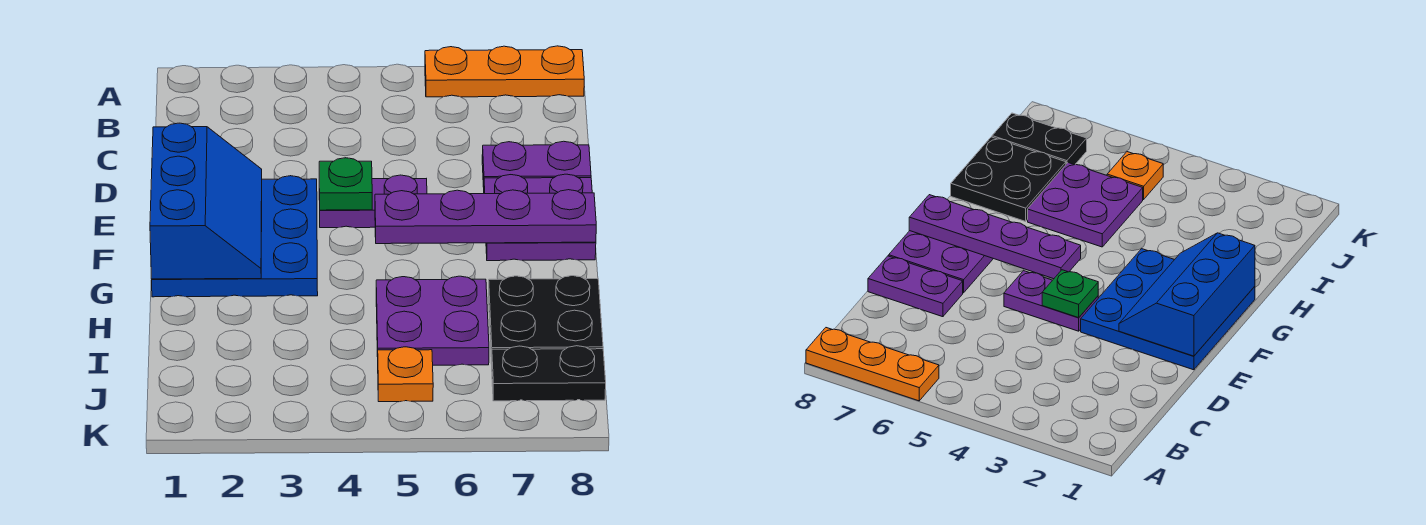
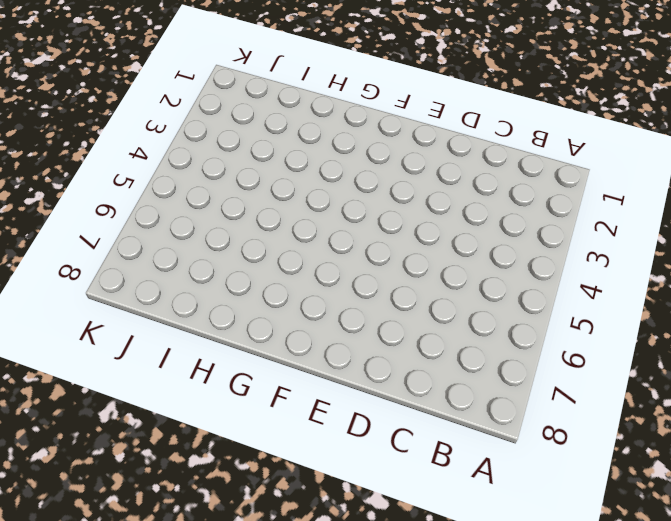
none -> orange plate A6:A8 level 1
none -> purple plate D7:D8 level 1
none -> blue plate E1:G3 level 1

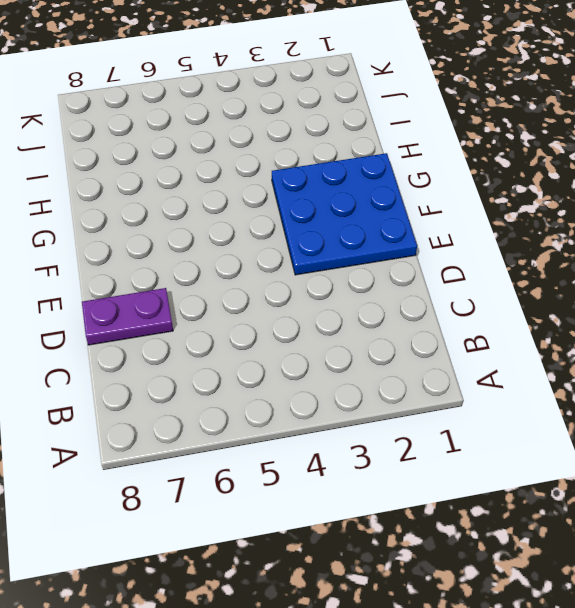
none -> orange plate A6:A8 level 1
none -> purple plate E4:E5 level 1
none -> purple plate E7:F8 level 1

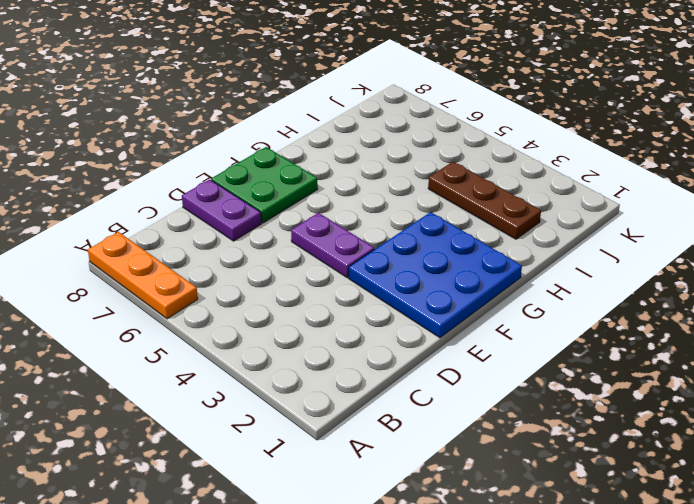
green plate E7:F8 level 1 -> purple plate E7:F8 level 1
brown plate I2:I4 level 1 -> none
none -> purple plate H5:I6 level 1
none -> black plate H7:I8 level 1
none -> orange plate J5 level 1

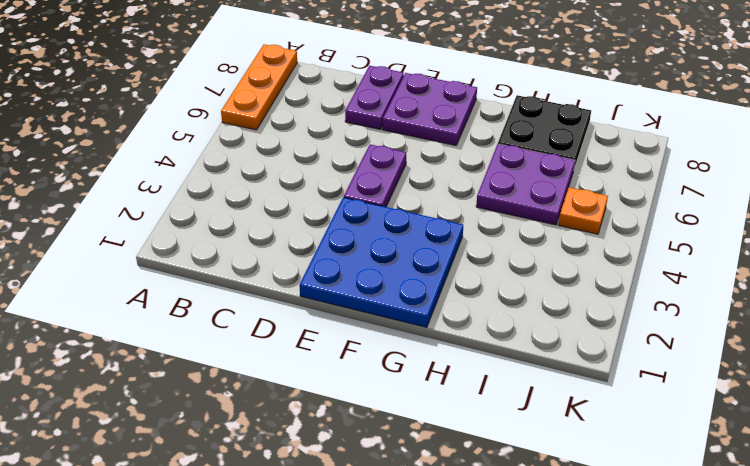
none -> black plate J7:J8 level 1
none -> blue slope E1:G2 level 2 top 1
none -> green plate E4 level 2

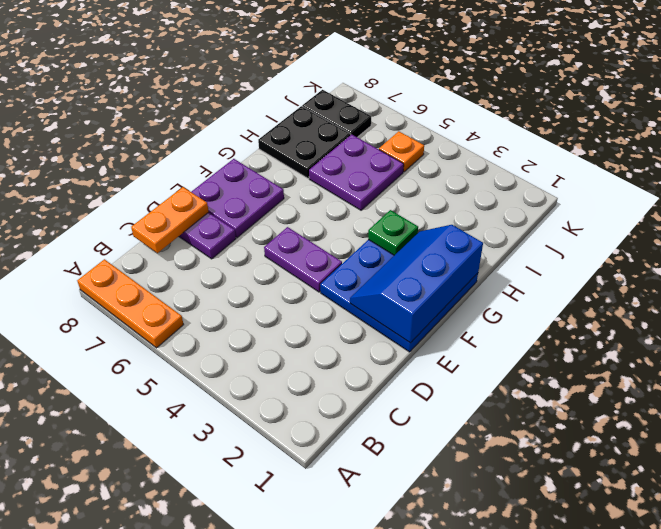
orange plate C8:D8 level 2 -> none
green plate G3 level 2 -> green plate E4 level 2
none -> purple plate F5:F8 level 2

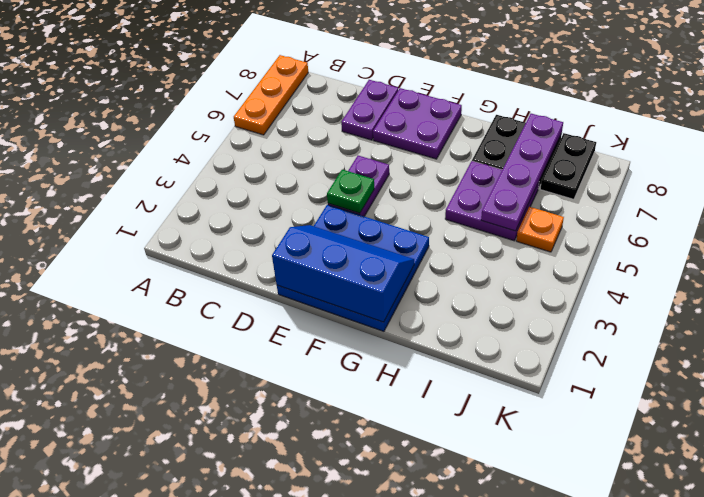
purple plate I5:I8 level 2 -> purple plate F5:F8 level 2

